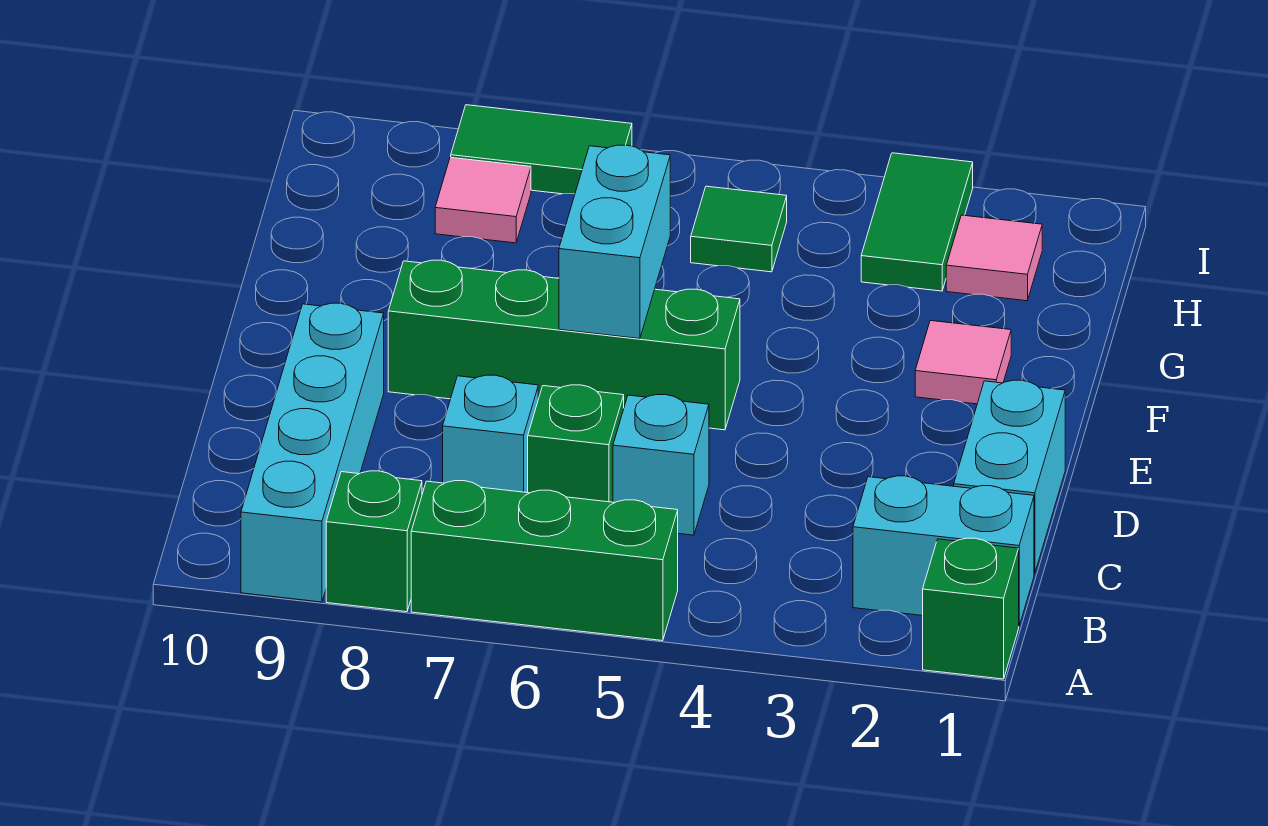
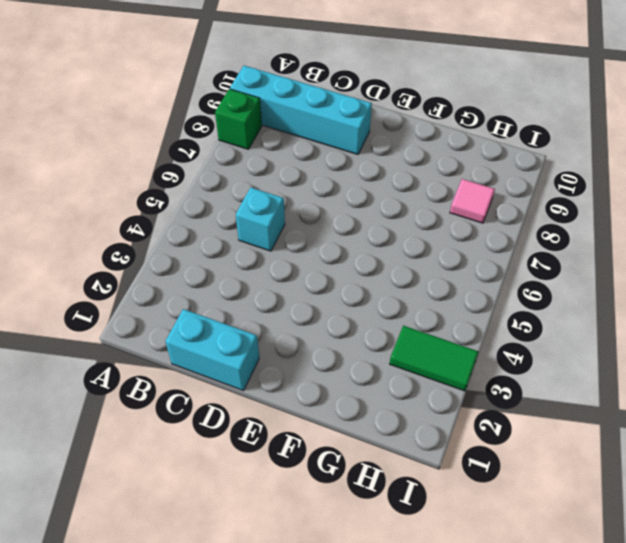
none -> green brick A1 level 1
none -> green brick A5:A7 level 1
none -> cyan brick B1:B2 level 1

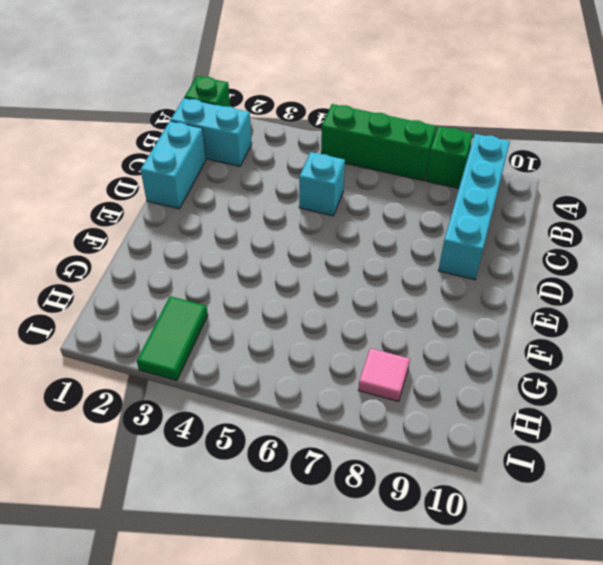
none -> green brick C6 level 1
none -> cyan brick C7 level 1
none -> green brick E5:E8 level 1

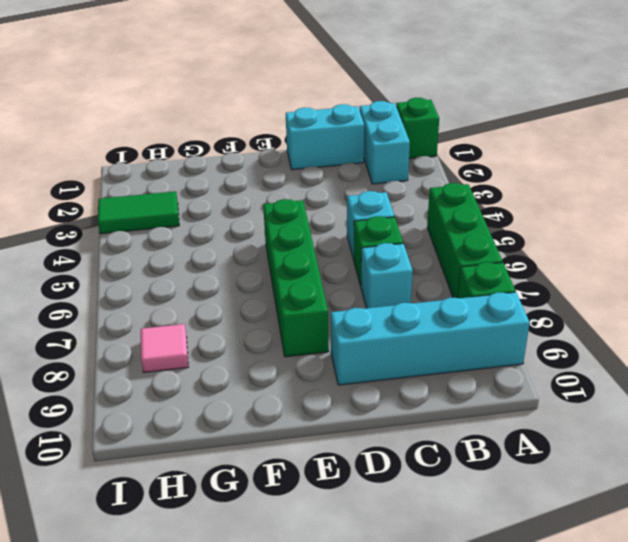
none -> pink tile F2 level 1
none -> pink tile H2 level 1
none -> green tile H5 level 1

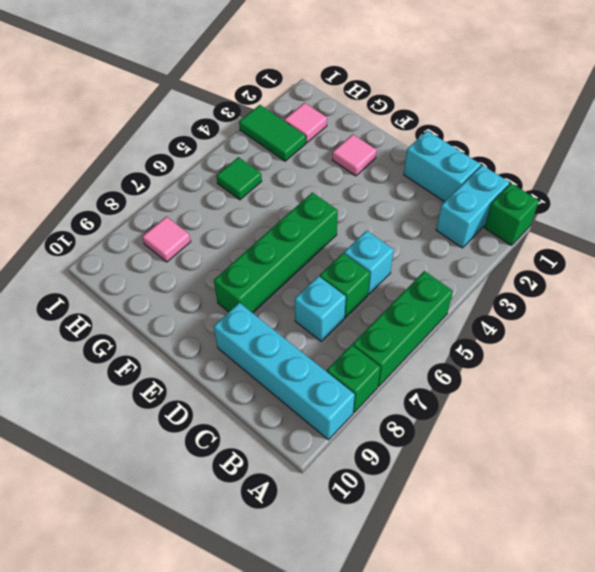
none -> green tile I7:I8 level 1
none -> cyan brick E6:F6 level 2

